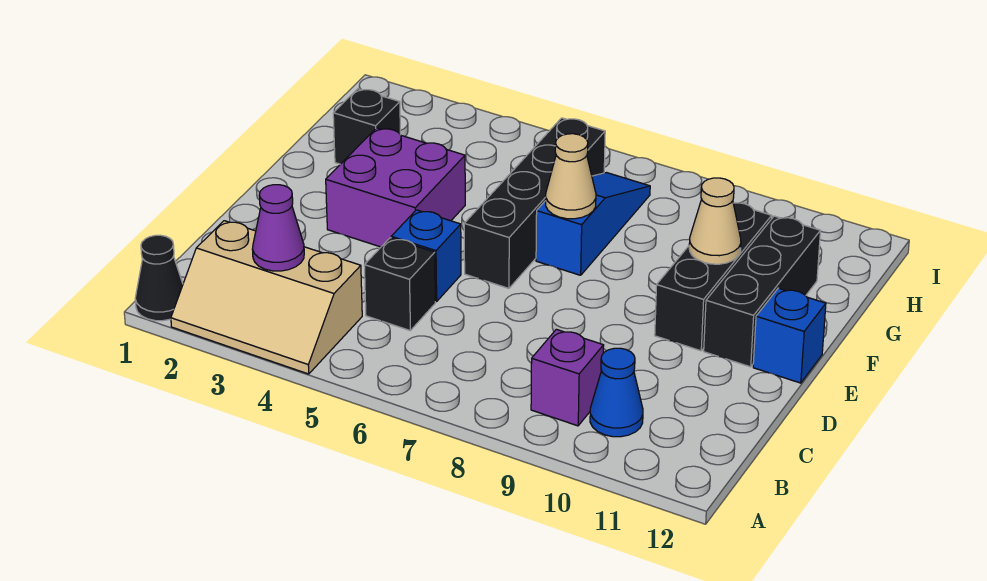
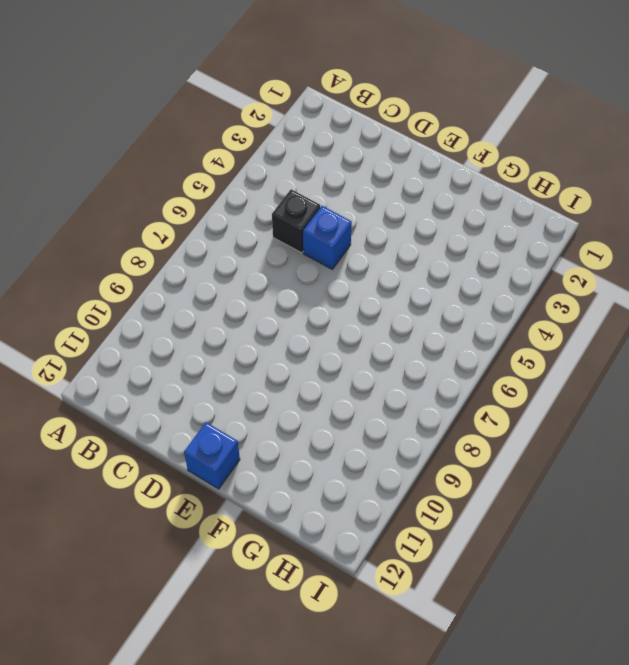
none -> black cone A1 level 1
none -> tan slope A2:B4 level 1 top B
none -> purple brick B9 level 1

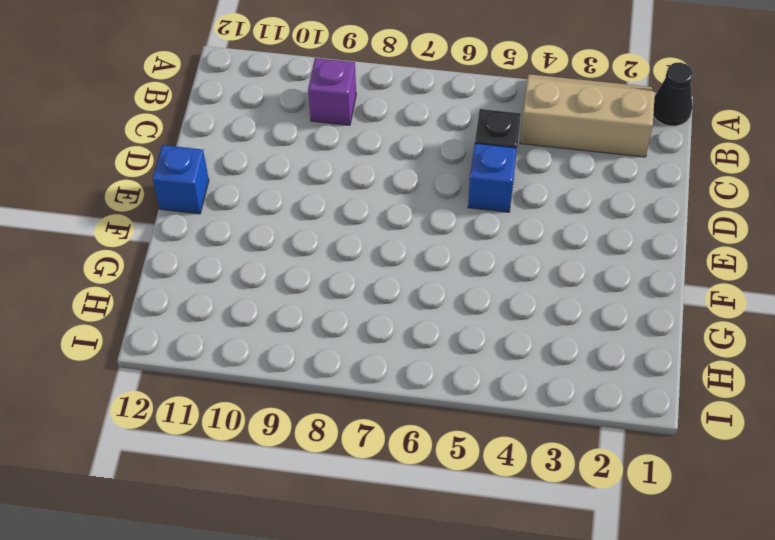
none -> blue cone B10 level 1
none -> purple brick E3:F4 level 1
none -> black brick E6:H6 level 1

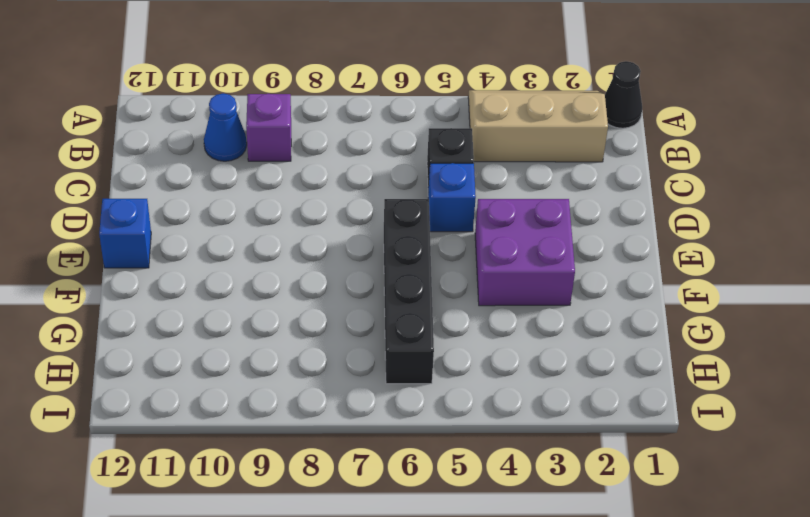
none -> black brick E10:G10 level 1
none -> black brick E11:G11 level 1
none -> blue slope F7:H7 level 1 top F

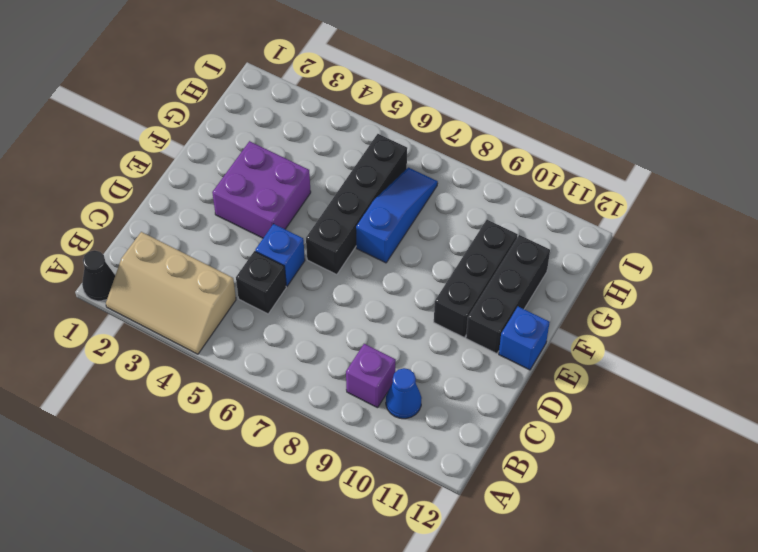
none -> black brick G2 level 1
none -> purple cone B3 level 2
none -> tan cone F7 level 2

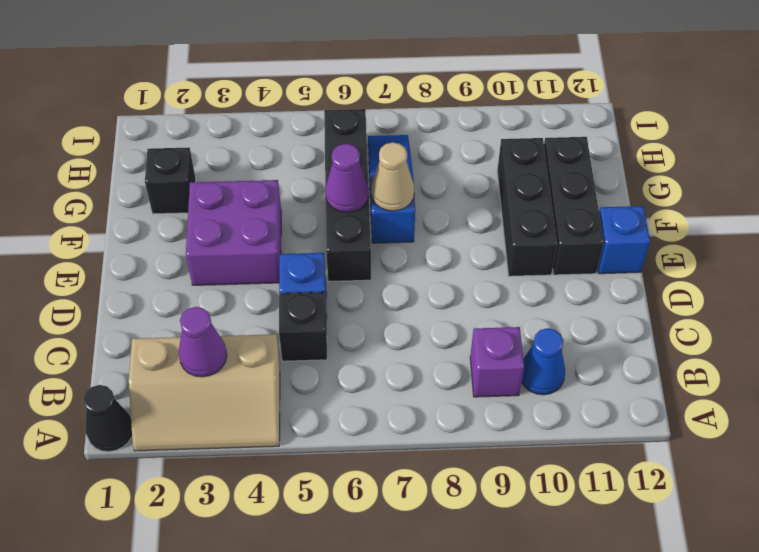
purple cone F6 level 2 -> none
none -> tan cone F10 level 2

